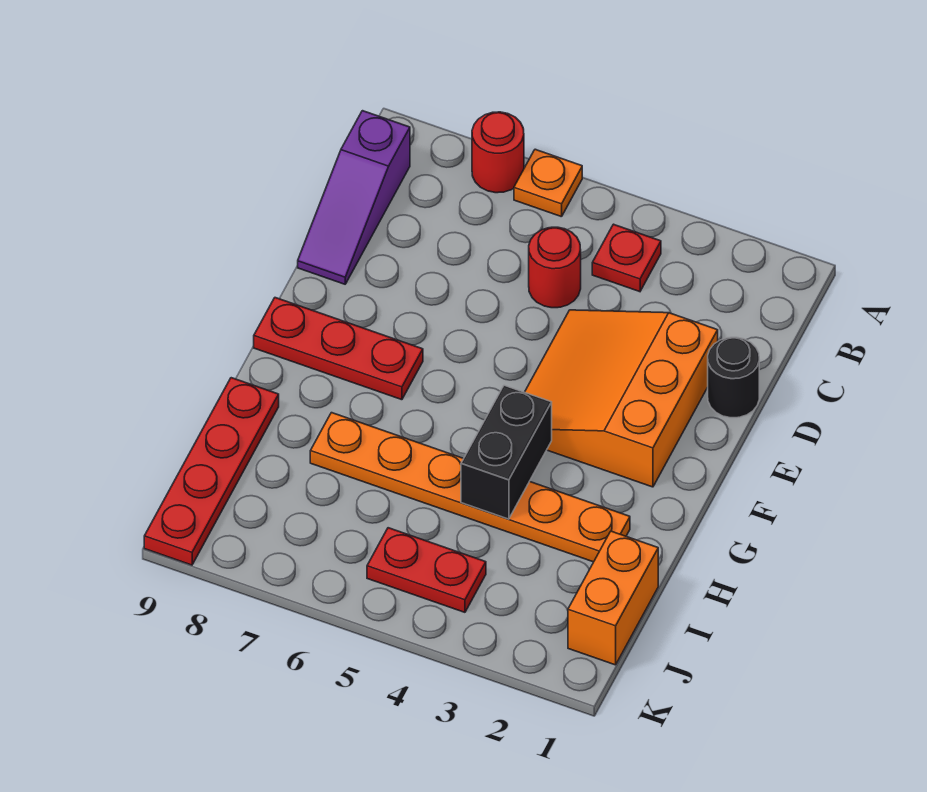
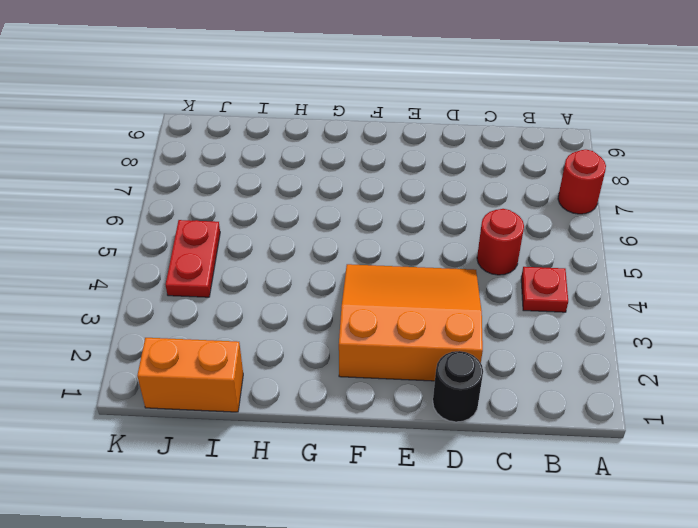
none -> orange plate A6 level 1
none -> purple slope B9:D9 level 1 top B
none -> red plate F7:F9 level 1

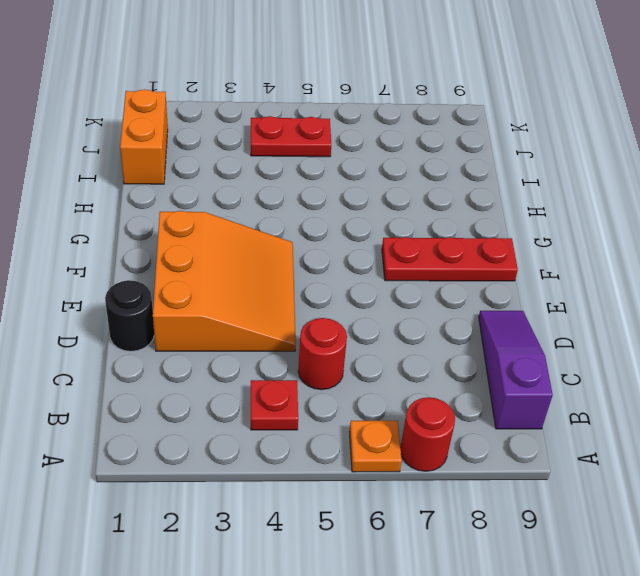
none -> orange plate H2:H7 level 1
none -> red plate H9:K9 level 1
none -> black brick G4:H4 level 2

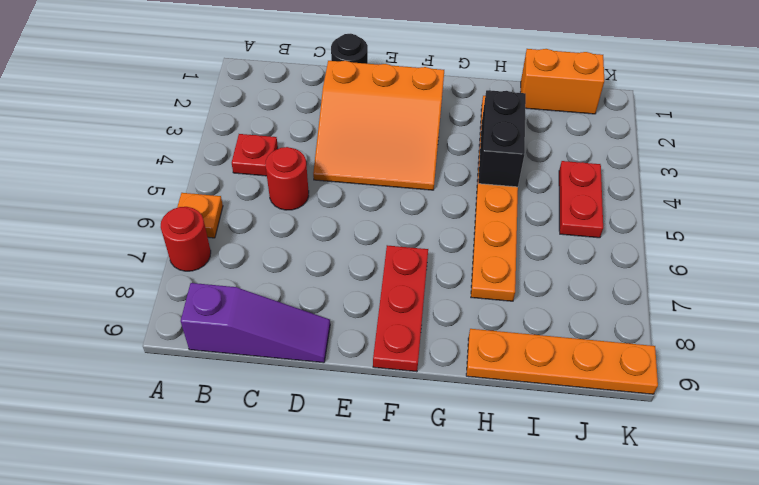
black brick H3:H4 level 2 -> black brick G4:H4 level 2
orange plate H9:K9 level 1 -> red plate H9:K9 level 1

